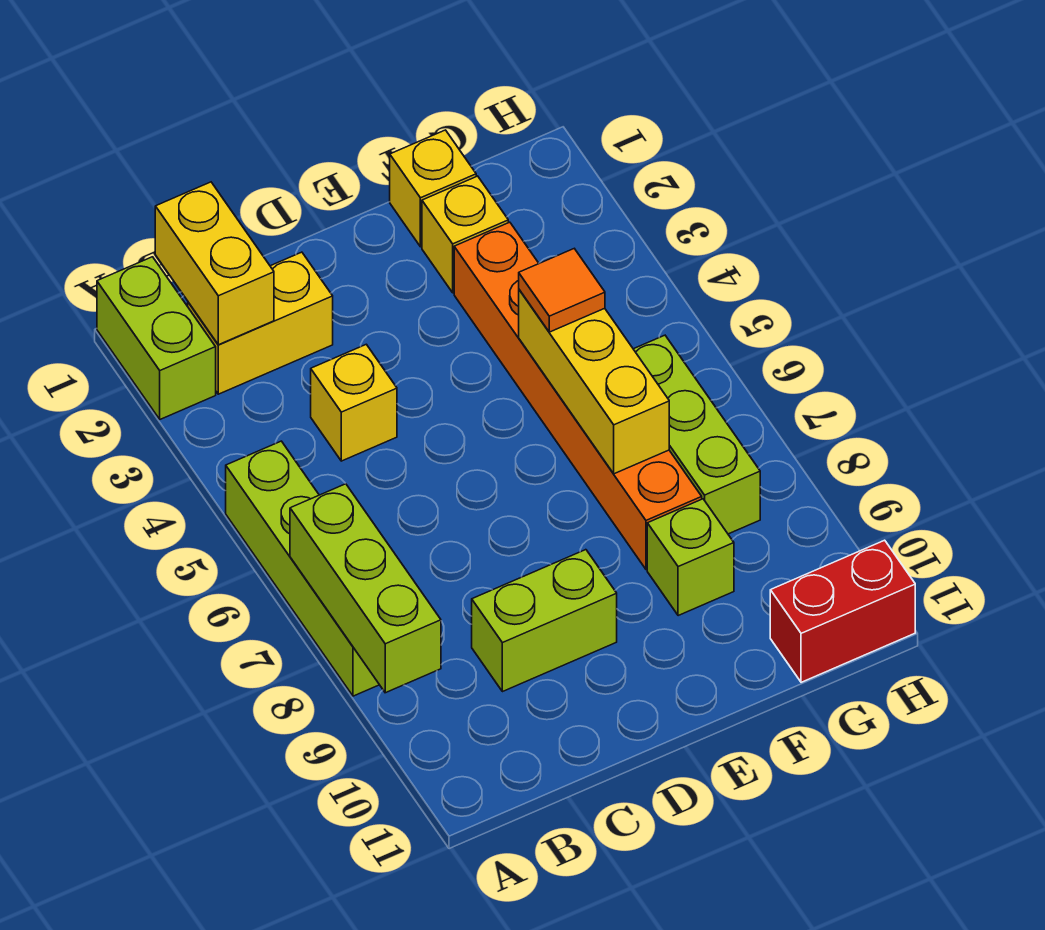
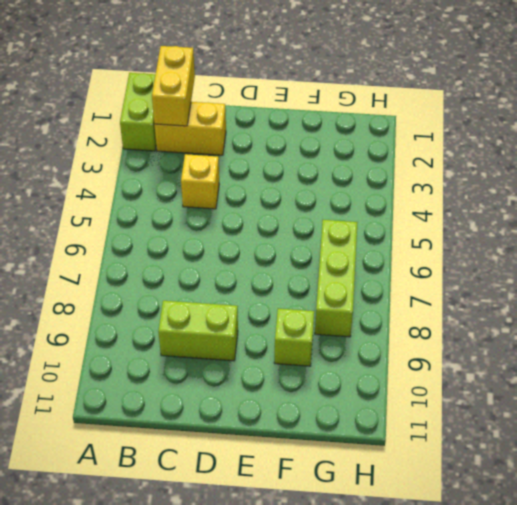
none -> lime brick A5:A8 level 1
none -> yellow brick F1 level 1
none -> yellow brick F2 level 1

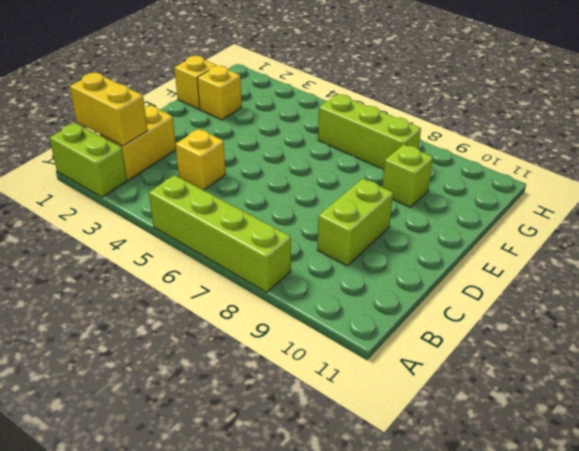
none -> orange brick F3:F8 level 1
none -> red brick G11:H11 level 1
none -> lime brick A7:A9 level 2

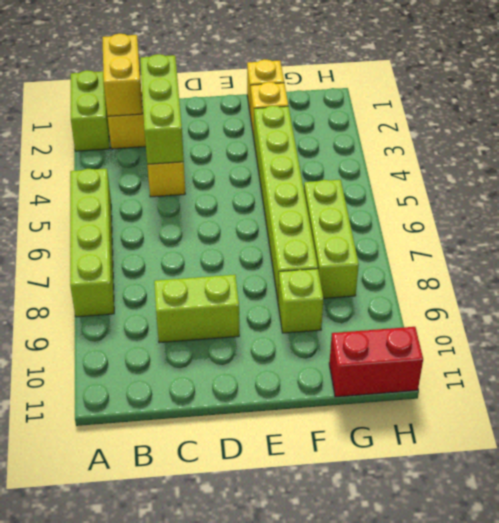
lime brick C2:C4 level 2 -> lime brick A7:A9 level 2
lime brick F3:F8 level 1 -> orange brick F3:F8 level 1
none -> yellow brick F5:F7 level 2
none -> orange tile F5 level 3

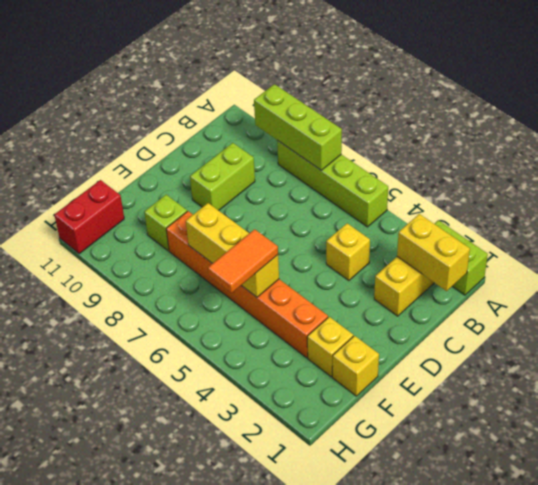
orange tile F5:G5 level 3 -> orange tile F5 level 3
none -> lime brick G6:G8 level 1

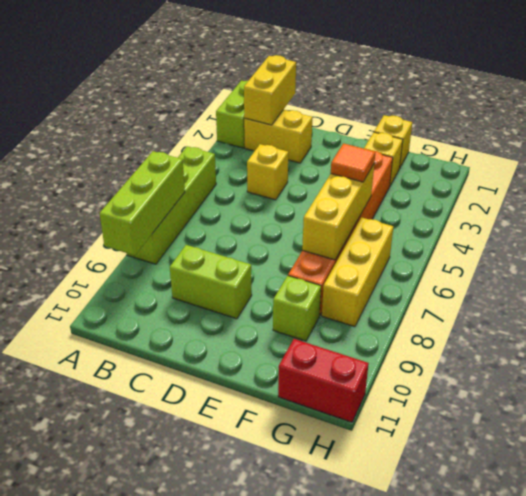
yellow brick G6:G8 level 1 -> lime brick G6:G8 level 1

